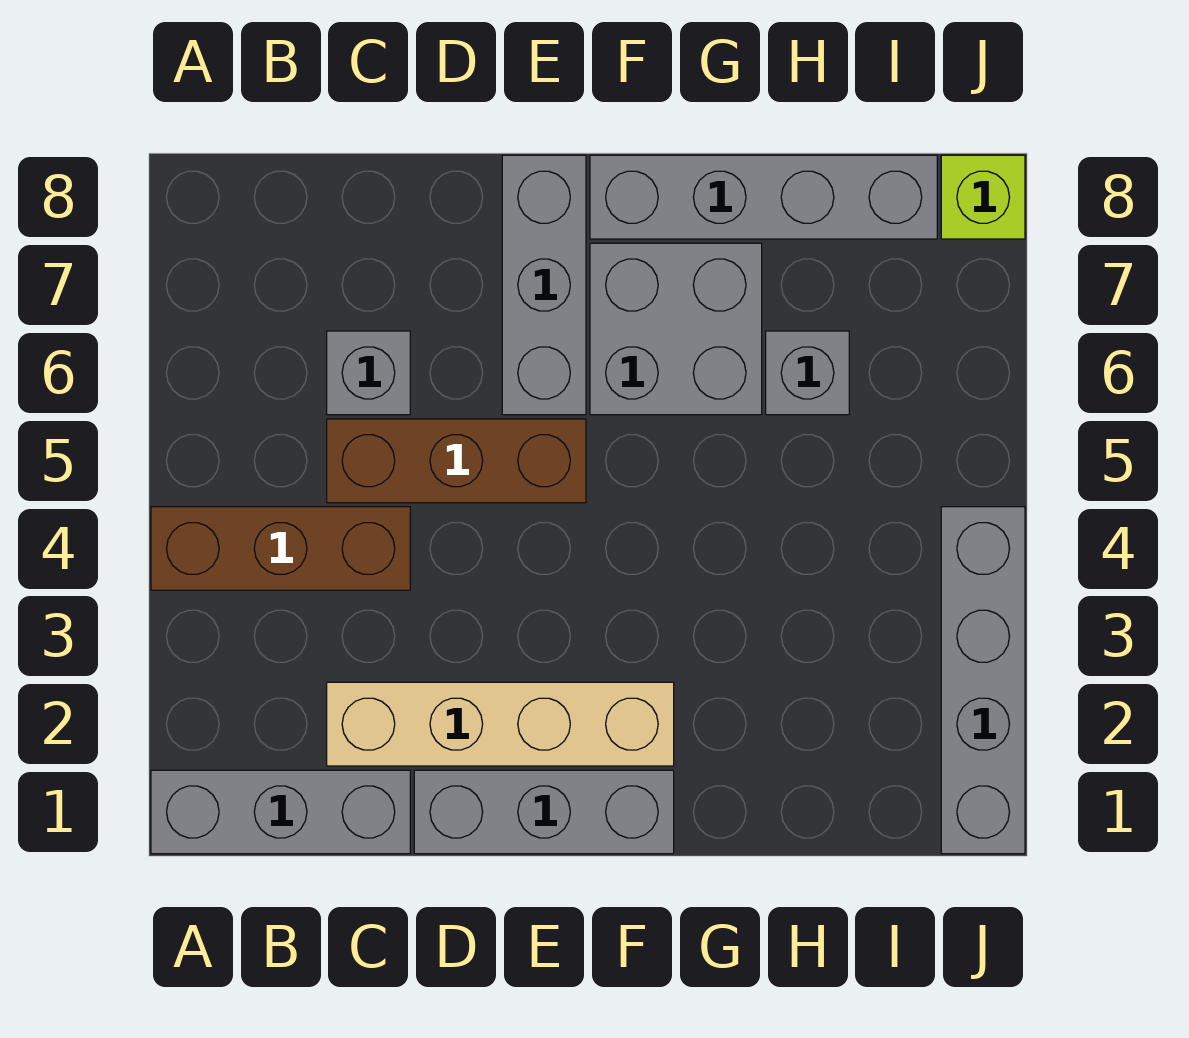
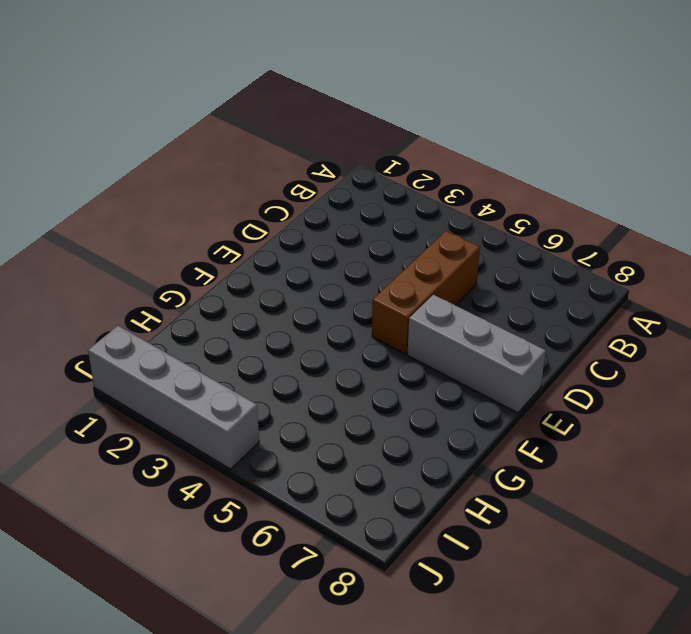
none -> grey brick A1:C1 level 1
none -> brown brick A4:C4 level 1
none -> tan brick C2:F2 level 1

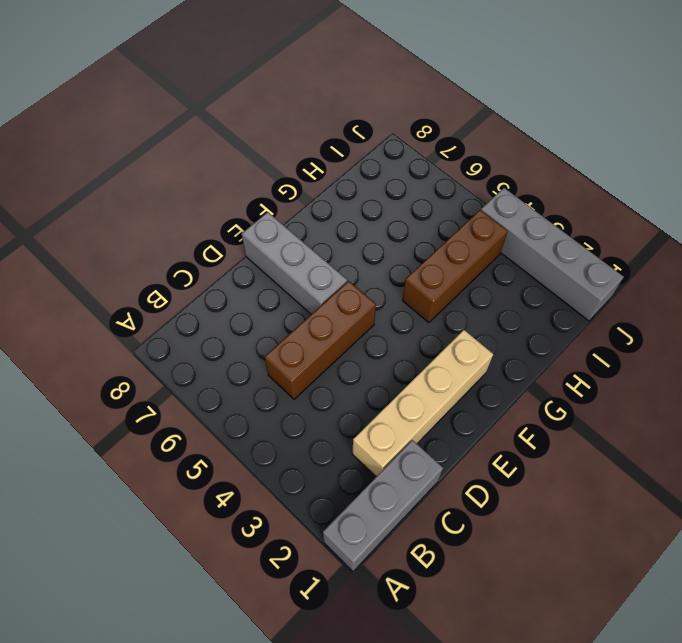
brown brick G4:I4 level 1 -> brown brick A4:C4 level 1
none -> grey brick C6 level 1
none -> grey brick D1:F1 level 1
none -> grey brick F6:G7 level 1

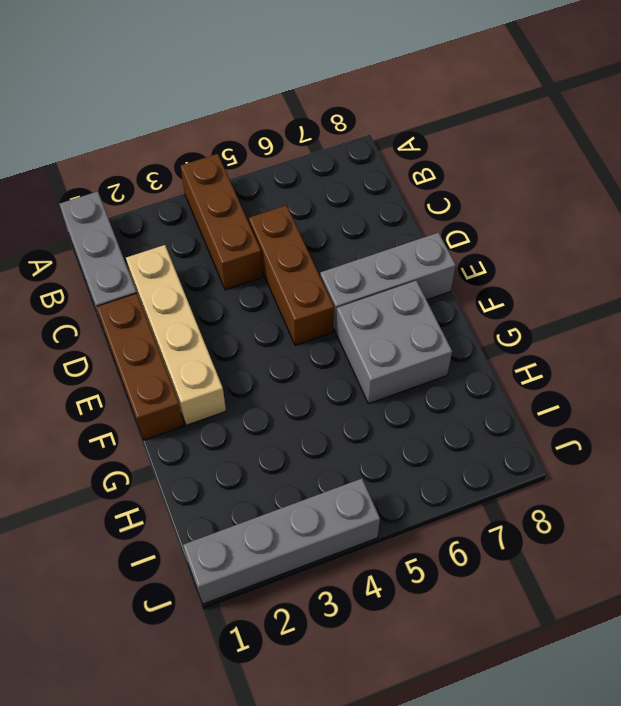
brown brick D1:F1 level 1 -> grey brick D1:F1 level 1
none -> grey brick C6 level 1
none -> grey brick F8:I8 level 1
none -> grey brick H6 level 1

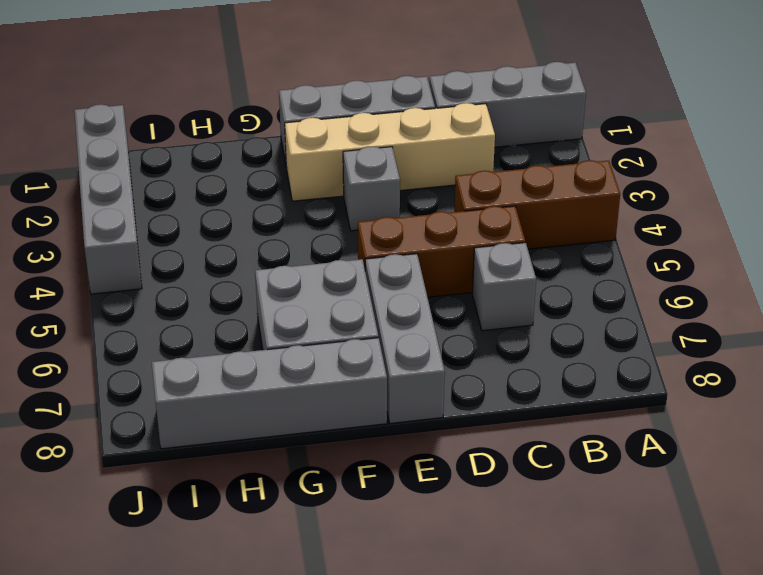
grey brick E3 level 1 -> grey brick H6 level 1
none -> lime brick J8 level 1

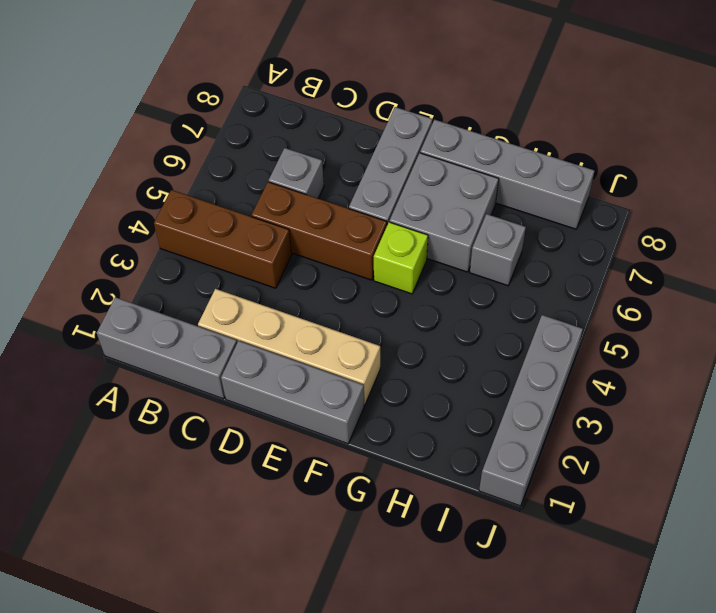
lime brick F5 level 1 -> lime brick J8 level 1

